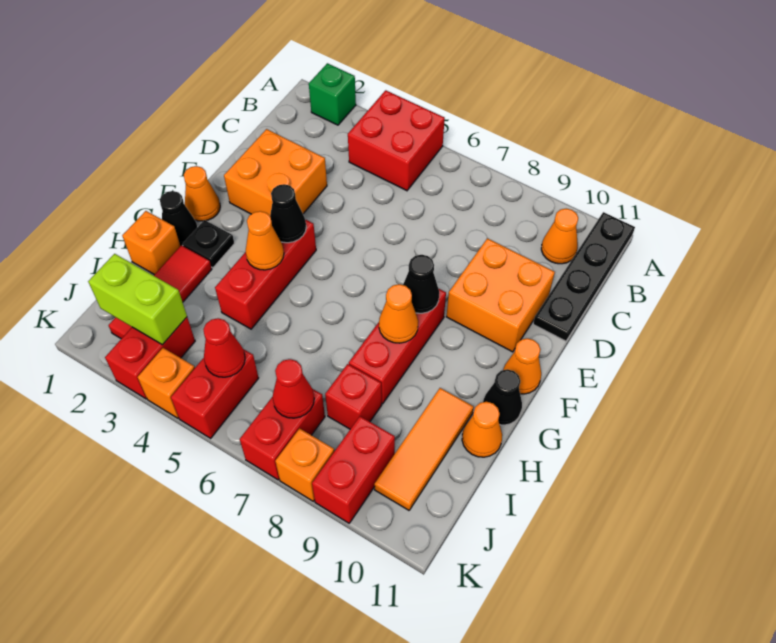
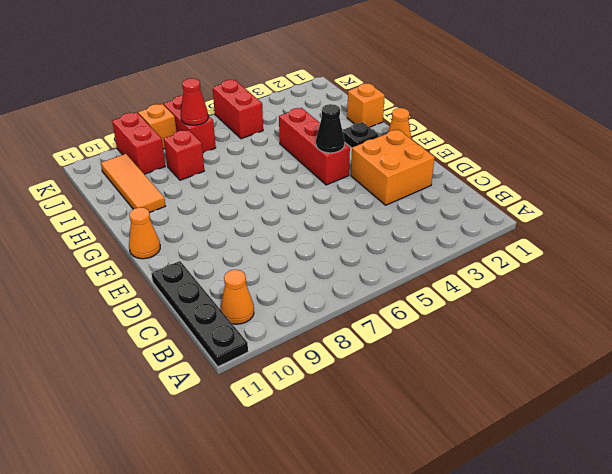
none -> green brick A2 level 1
none -> red brick A4:B5 level 1
none -> orange brick D9:E10 level 1
none -> red brick F8:H8 level 1

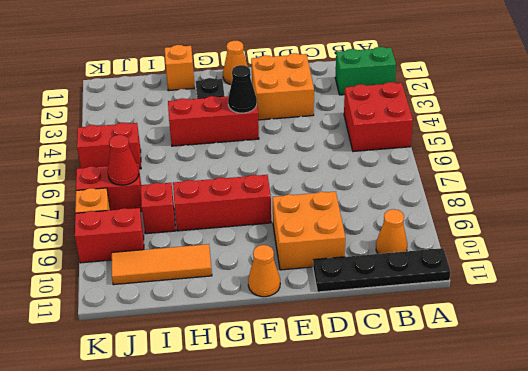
green brick A2:B2 level 1 -> green brick A2 level 1
none -> black cone G1 level 1
none -> black cone G11 level 1
none -> red tile H2:J2 level 1
none -> orange cone H11 level 1

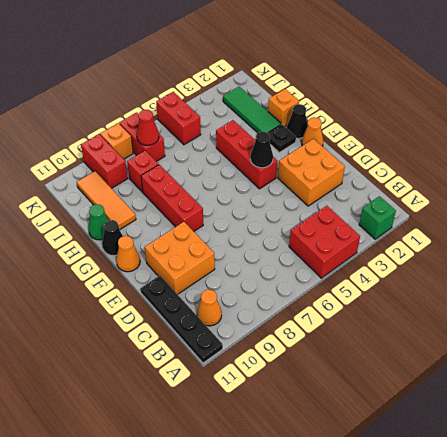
green tile H2:J2 level 1 -> red tile H2:J2 level 1
green cone H11 level 1 -> orange cone H11 level 1
none -> red brick J3:K3 level 1
none -> orange brick K4 level 1
none -> black cone F8 level 2
none -> orange cone G4 level 2

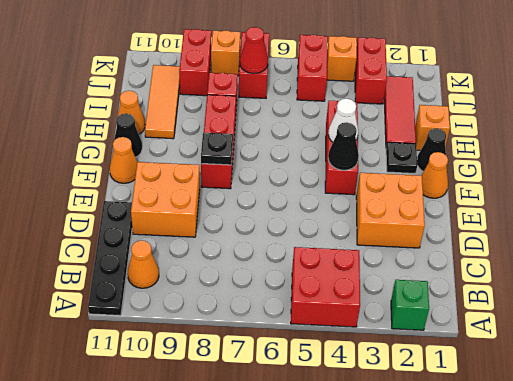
black plate F8 level 2 -> black cone F8 level 2
white cone G4 level 2 -> orange cone G4 level 2
none -> orange cone G8 level 2
none -> lime brick J2:J3 level 2
none -> red cone J5 level 2

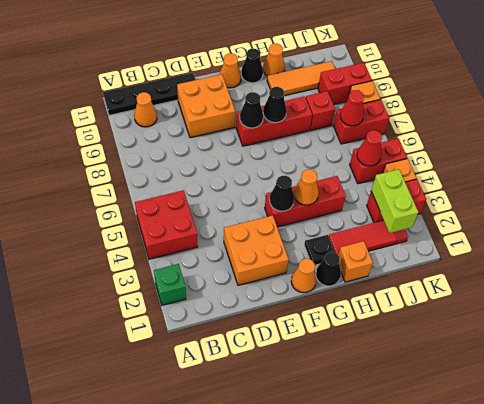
black cone G8 level 2 -> orange cone G8 level 2

